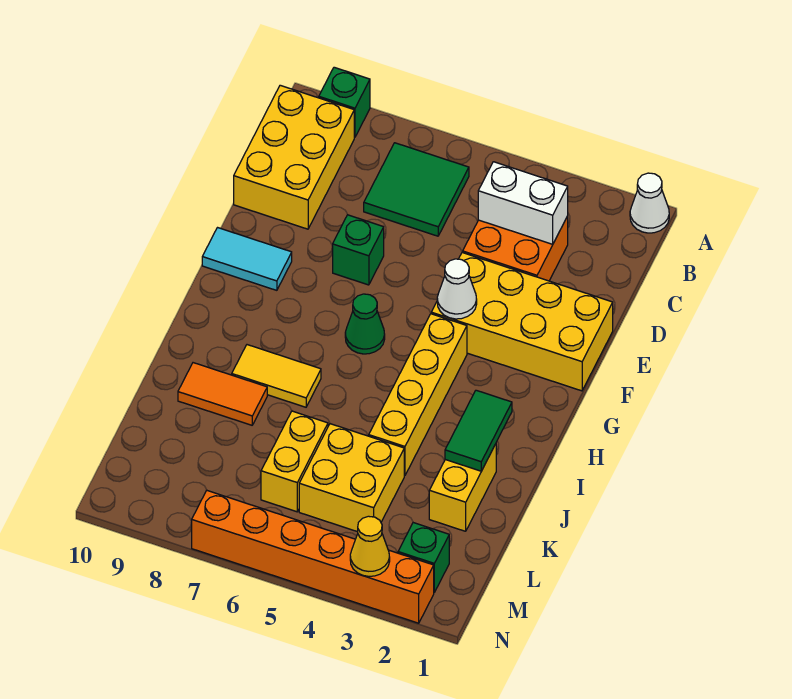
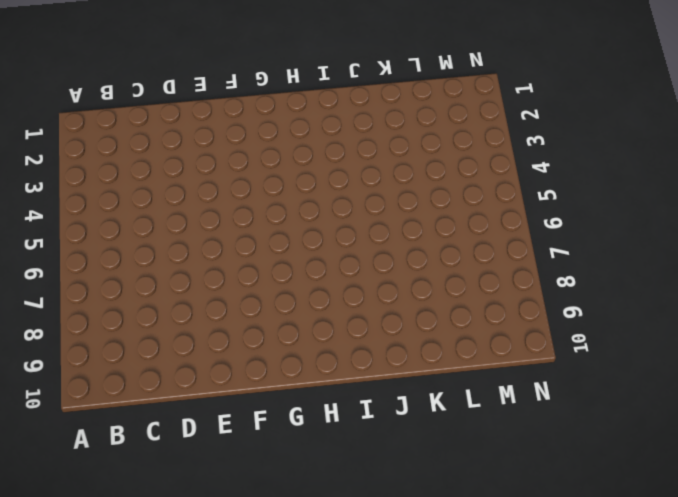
none -> white cone A1 level 1
none -> green brick A9 level 1
none -> green tile B6:C7 level 1

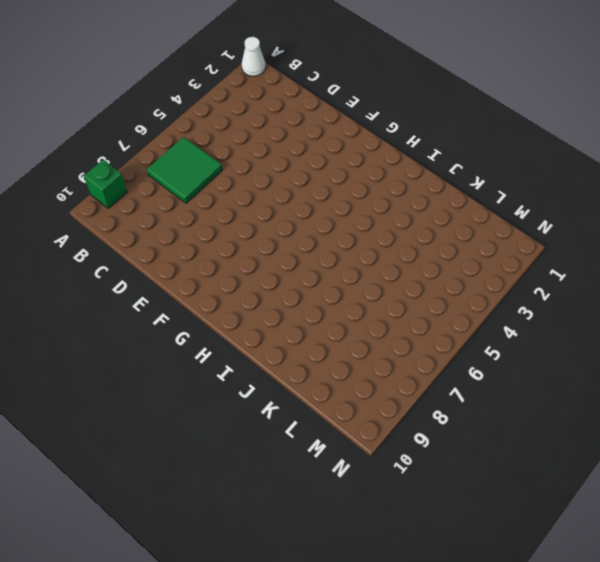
none -> yellow brick B9:D10 level 1
none -> orange brick C3:D4 level 1
none -> yellow brick E1:F4 level 1

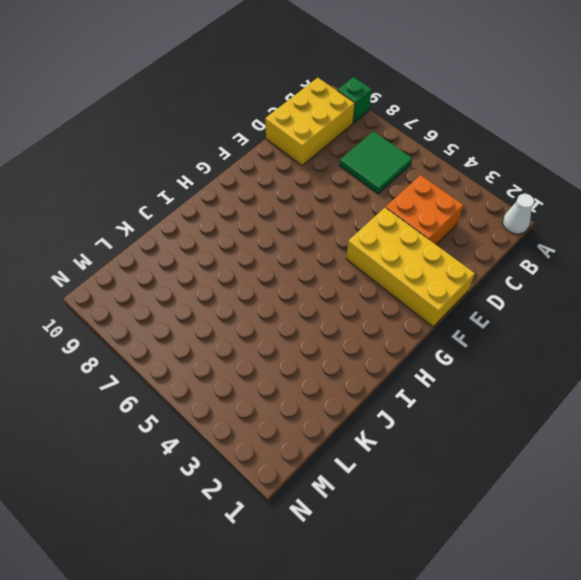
none -> green brick E7 level 1
none -> cyan tile F9:F10 level 1
none -> yellow brick G4:J4 level 1

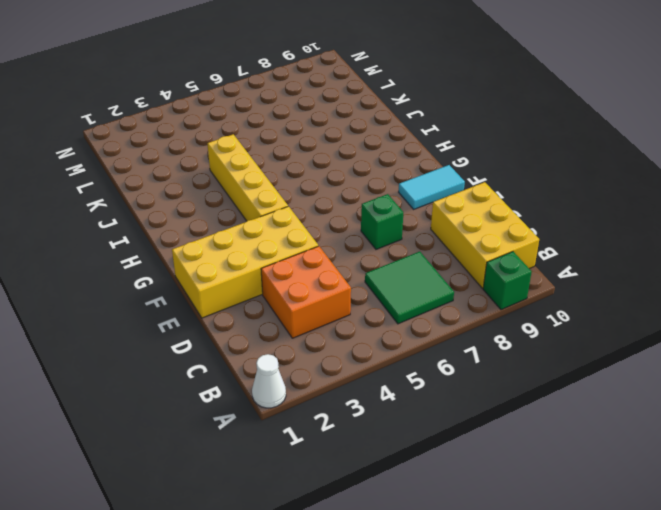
none -> green cone G6 level 1
none -> yellow tile I7:I8 level 1
none -> yellow brick J2:K2 level 1

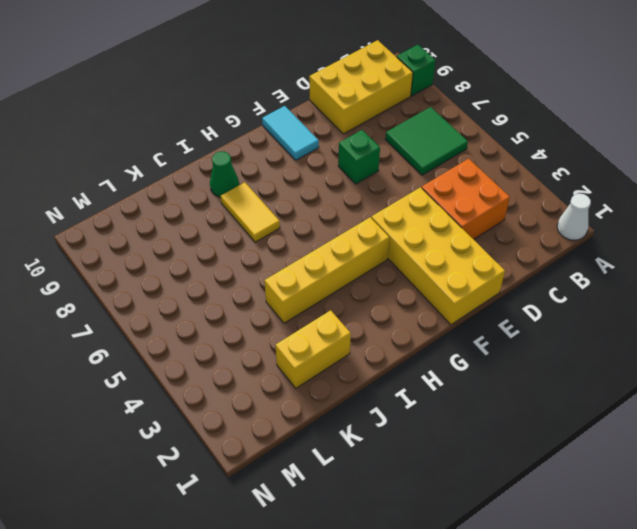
green cone I9 level 1 -> green cone G6 level 1
none -> orange tile J8:J9 level 1
none -> yellow brick K4:L5 level 1
none -> yellow brick K6:L6 level 1

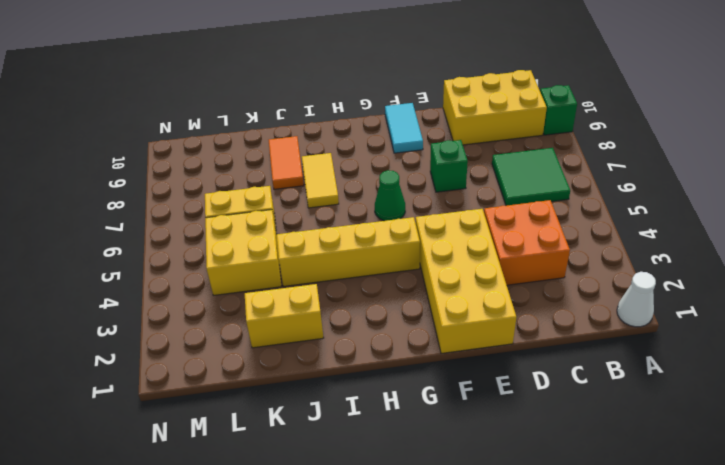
none -> green brick M2 level 1
none -> orange brick N2:N7 level 1
none -> white brick C3:C4 level 2

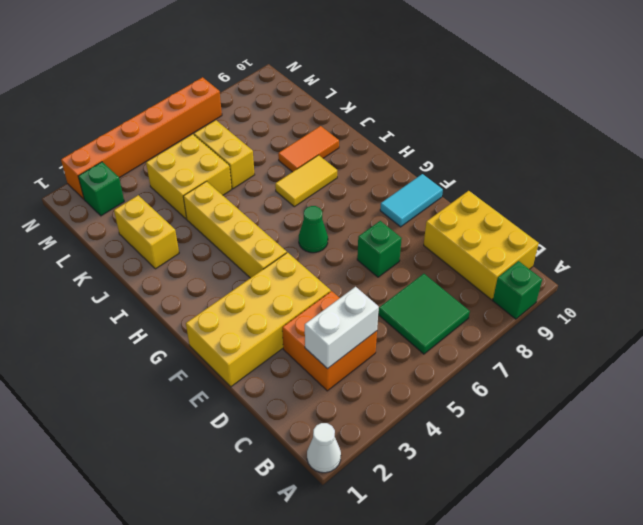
none -> white cone F4 level 2
none -> green tile I2:J2 level 2
none -> yellow cone N3 level 2

